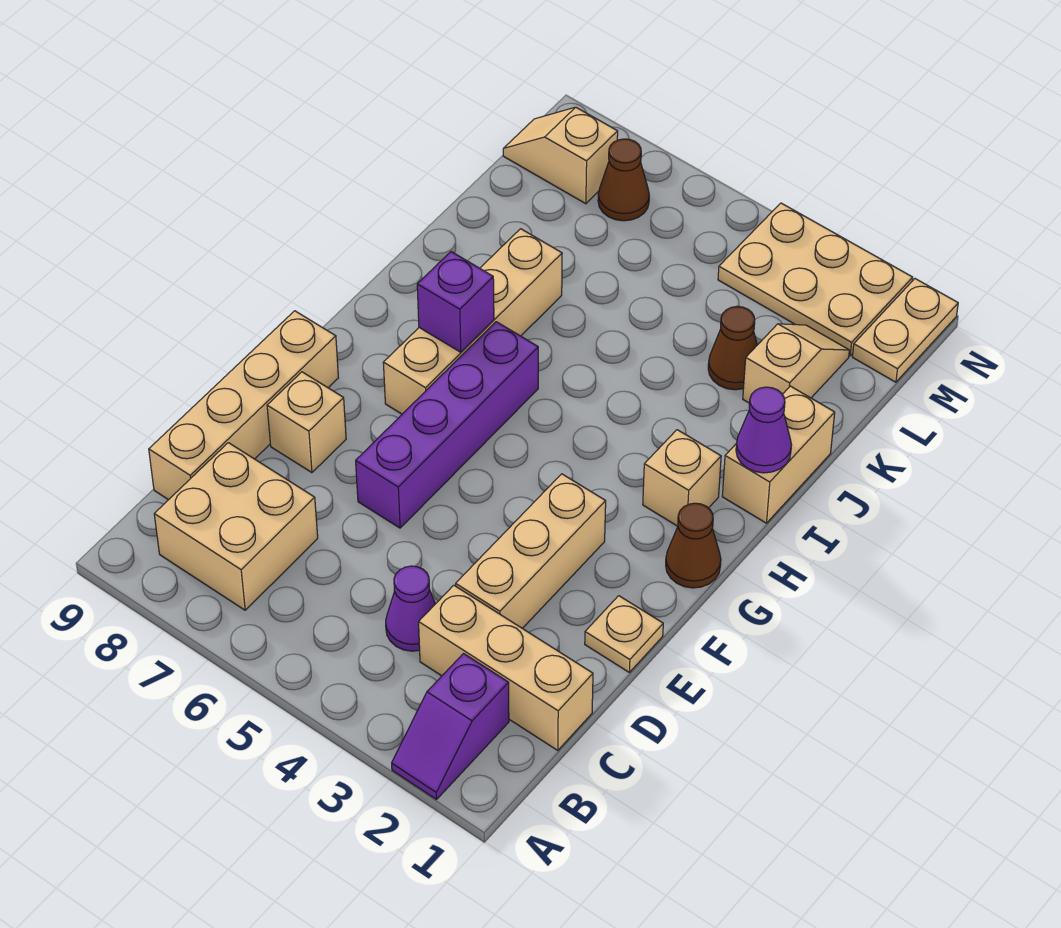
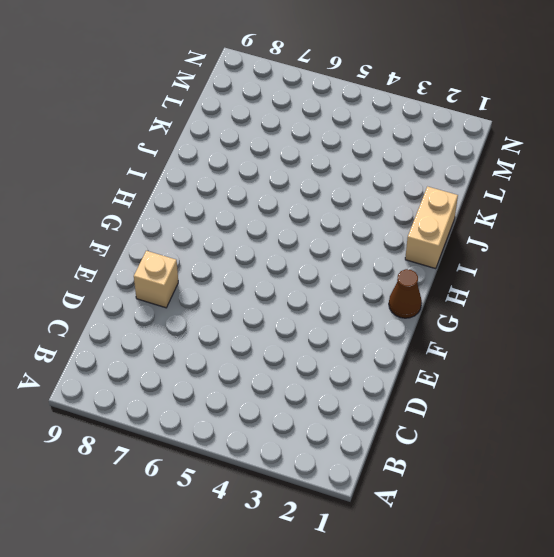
none -> purple slope A2:B2 level 1 top B
none -> tan brick B7:C8 level 1
none -> tan brick C1:C3 level 1

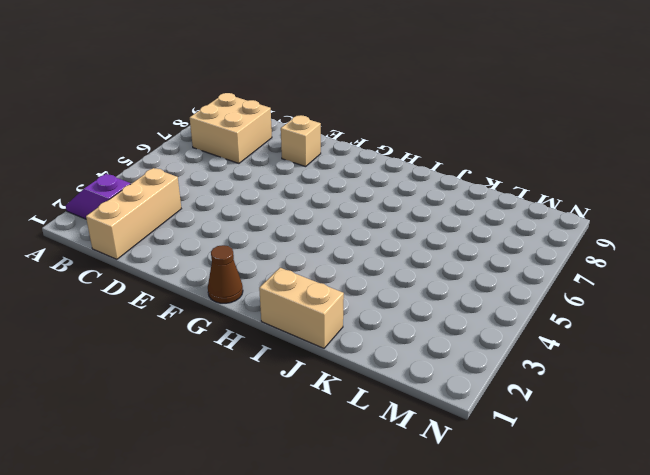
none -> purple cone C4 level 1
none -> tan brick C9:F9 level 1
none -> tan brick D3:F3 level 1

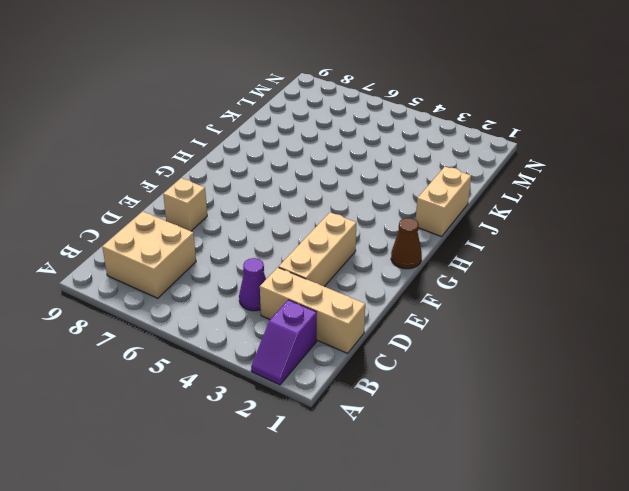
none -> tan brick C9:F9 level 1
none -> tan plate E1 level 1
none -> purple brick E6:H6 level 1

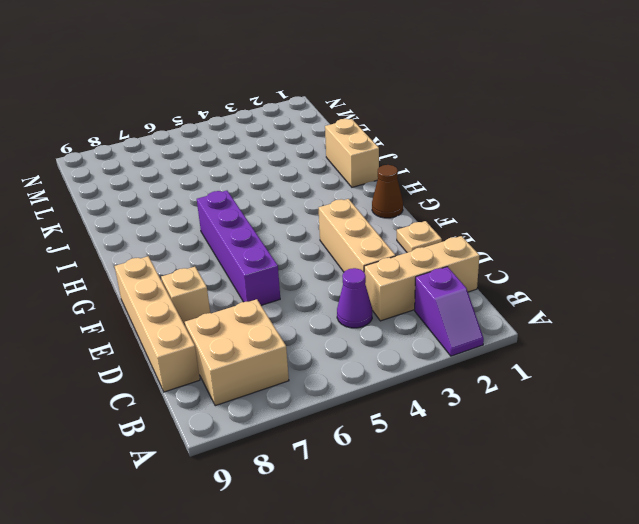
none -> tan brick G7:J7 level 1
none -> tan brick H2 level 1
none -> tan slope K2:L2 level 1 top K

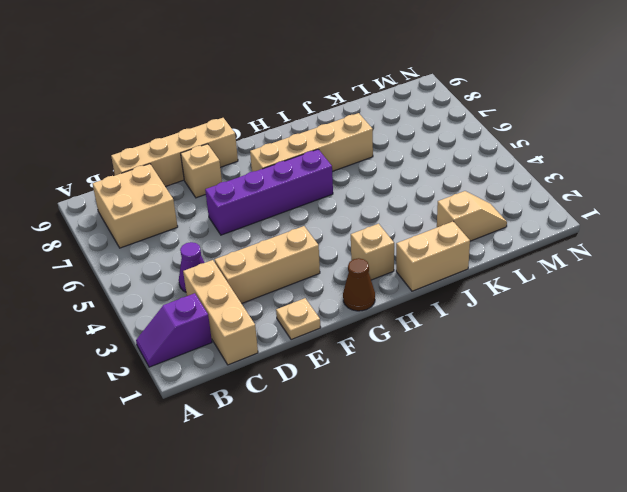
none -> brown cone K3 level 1
none -> tan plate M1:N1 level 1
none -> tan plate M2:N4 level 1

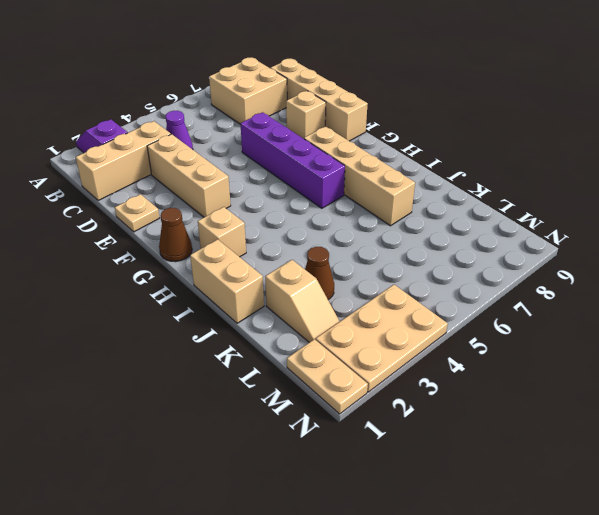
none -> brown cone M7 level 1
none -> tan slope M8:M9 level 1 top 8
none -> purple brick H7 level 2

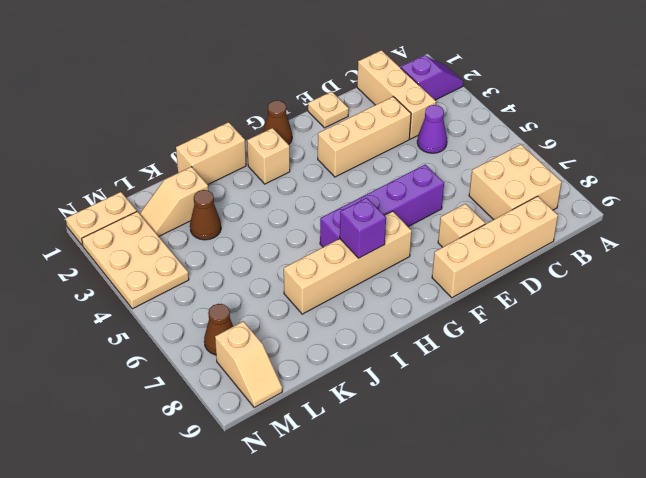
none -> purple cone I1 level 2

